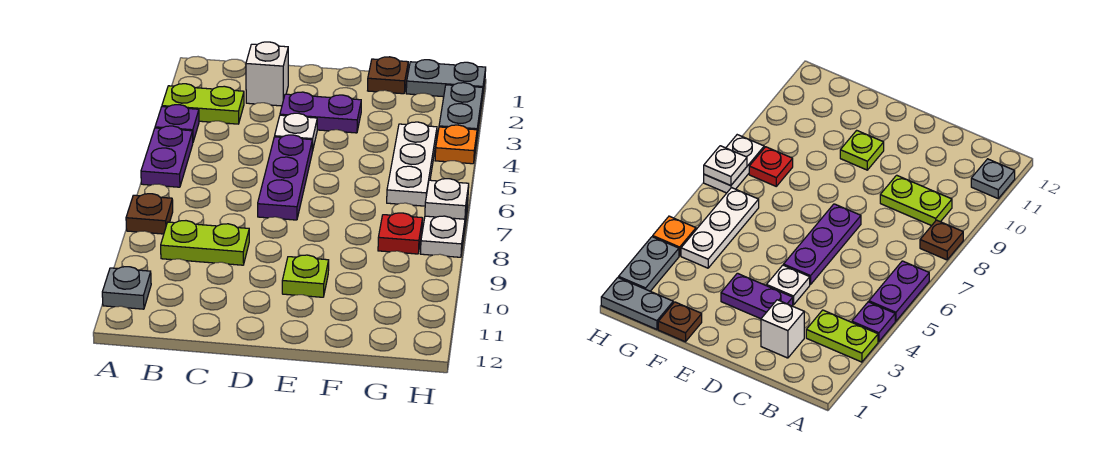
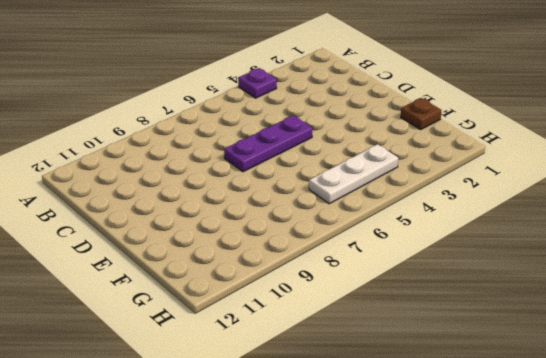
none -> lime plate A3:B3 level 1
none -> purple plate A5:A6 level 1
none -> brown plate A8 level 1

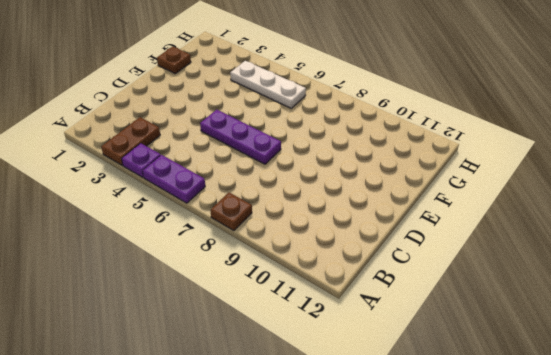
brown plate A3:B3 level 1 -> lime plate A3:B3 level 1
none -> grey plate A11 level 1
none -> lime plate B9:C9 level 1
none -> white brick C2 level 1

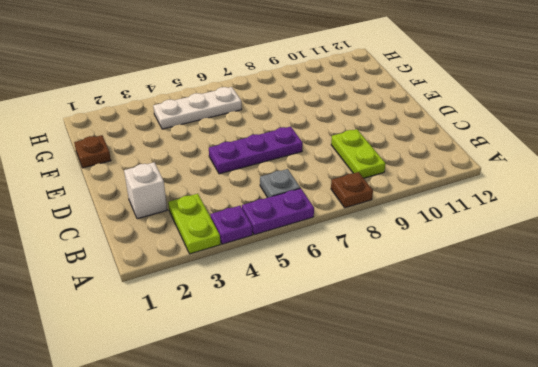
grey plate B6 level 1 -> grey plate A11 level 1
none -> purple plate D3:E3 level 1
none -> white plate D4 level 1
none -> lime plate E10 level 1

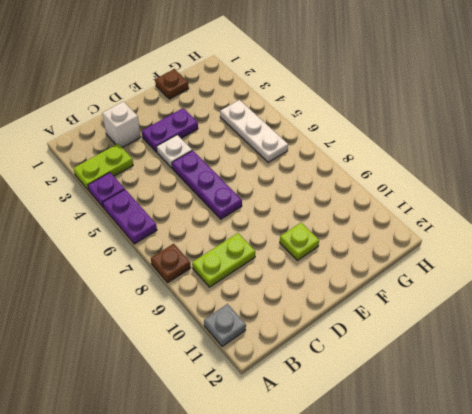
none -> grey plate G1:H1 level 1
none -> red plate G8 level 1
none -> grey plate H2:H3 level 1

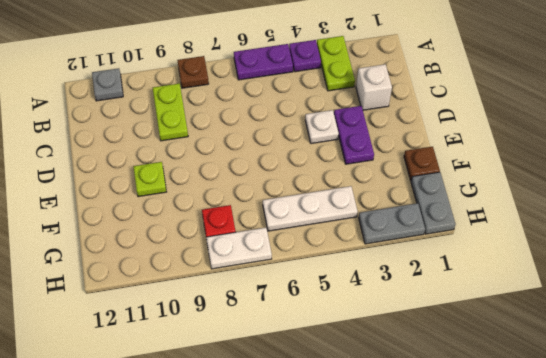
none -> purple plate D5:D7 level 1
none -> orange plate H4 level 1
none -> white plate H7 level 2

